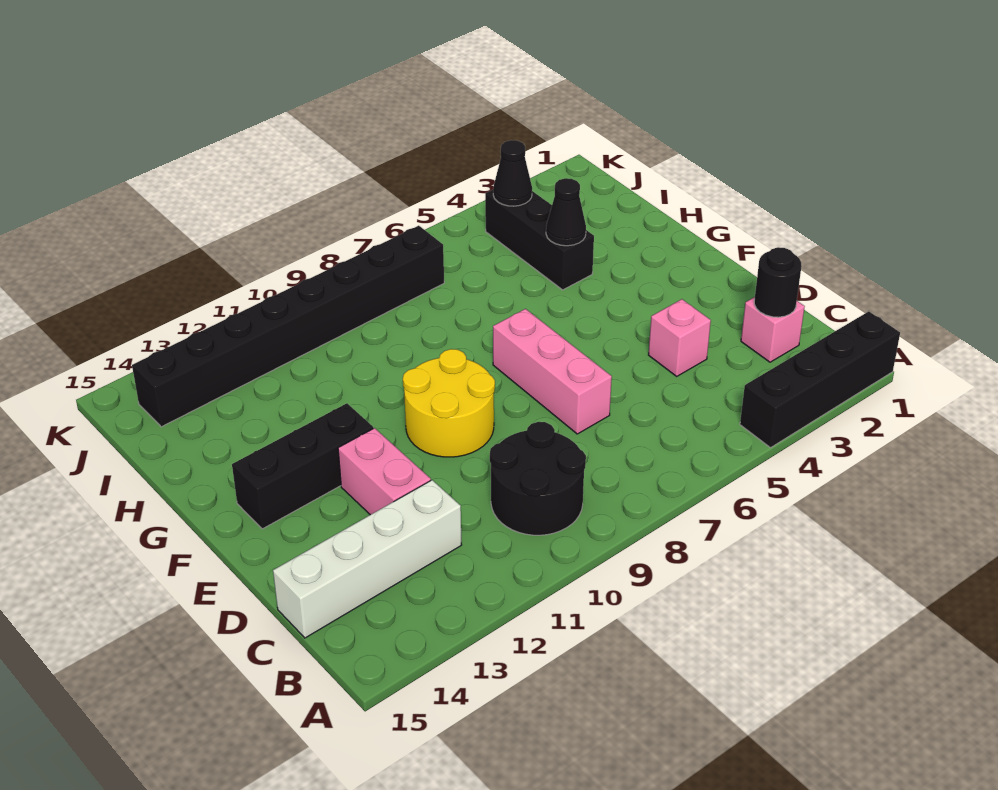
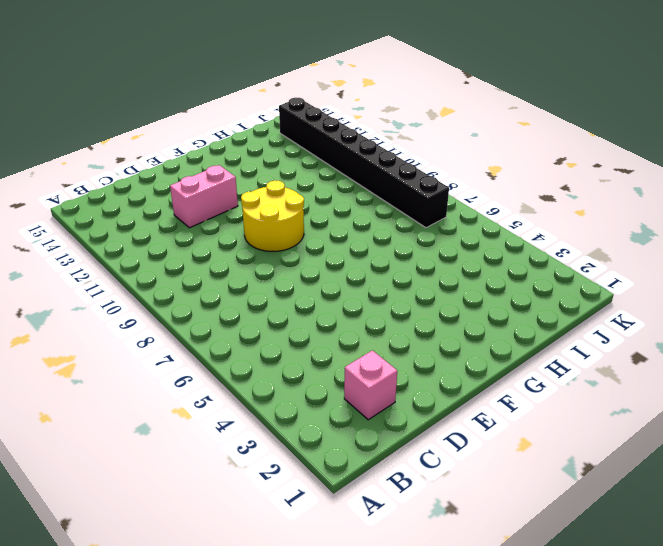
none -> black brick A1:A4 level 1
none -> black round brick B9:C10 level 1
none -> white brick C12:C15 level 1

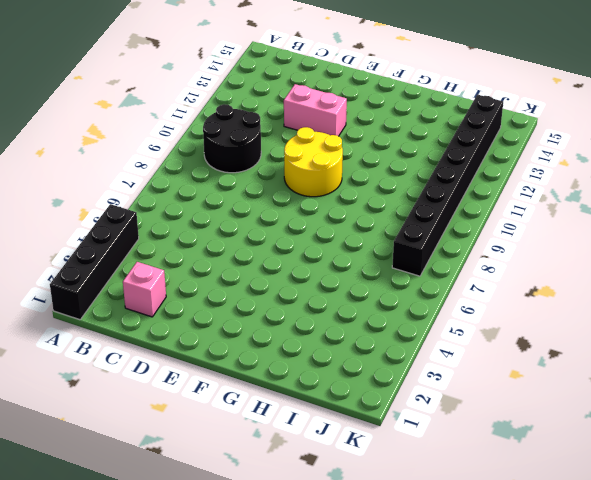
none -> white brick C12:C15 level 1
none -> pink brick D4 level 1
none -> pink brick D7:F7 level 1

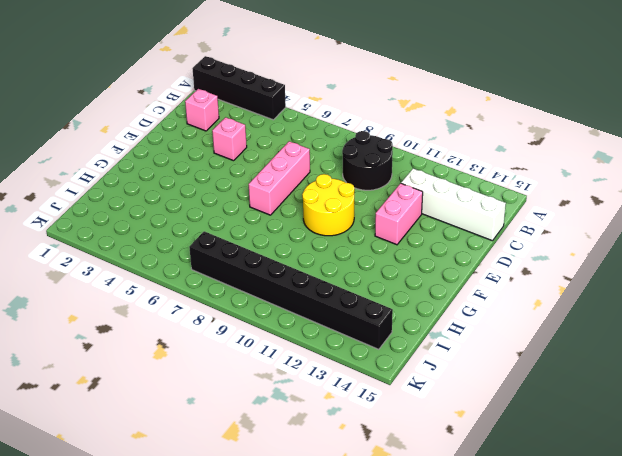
none -> black brick F12:F14 level 1
none -> black brick H4:J4 level 1
none -> black round brick C2 level 2

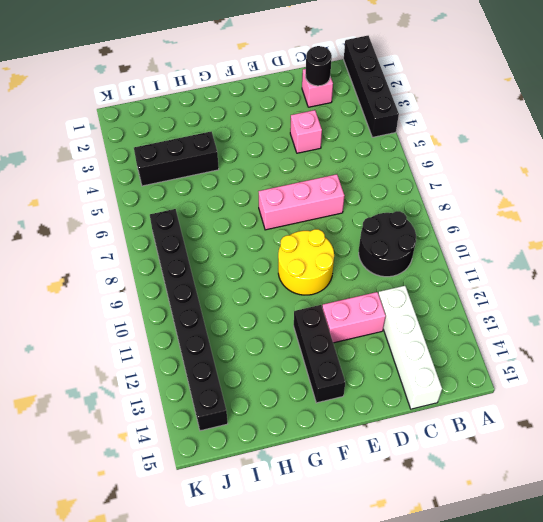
none -> black cone H4 level 2
none -> black cone J4 level 2

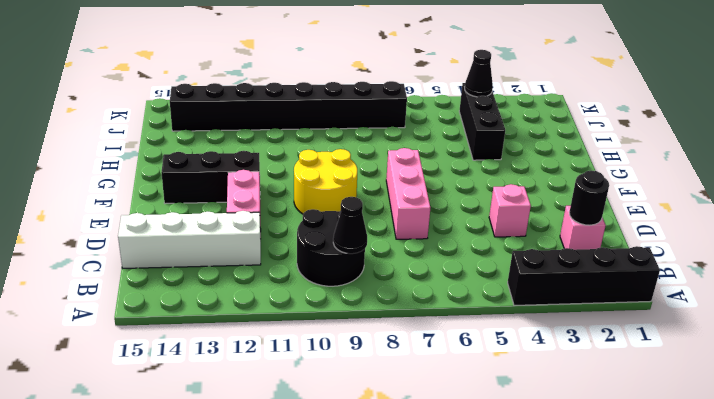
black cone B9 level 2 -> black cone H4 level 2

